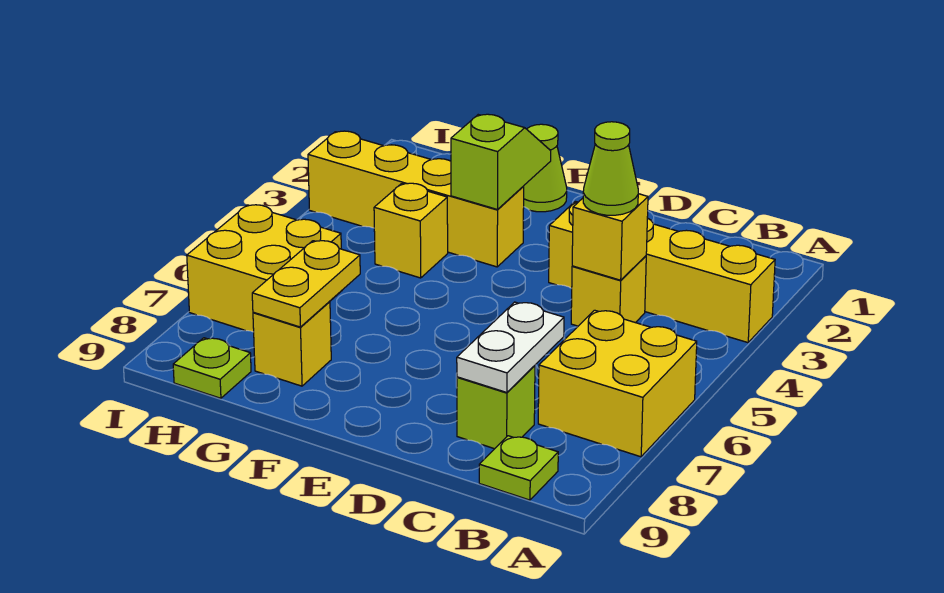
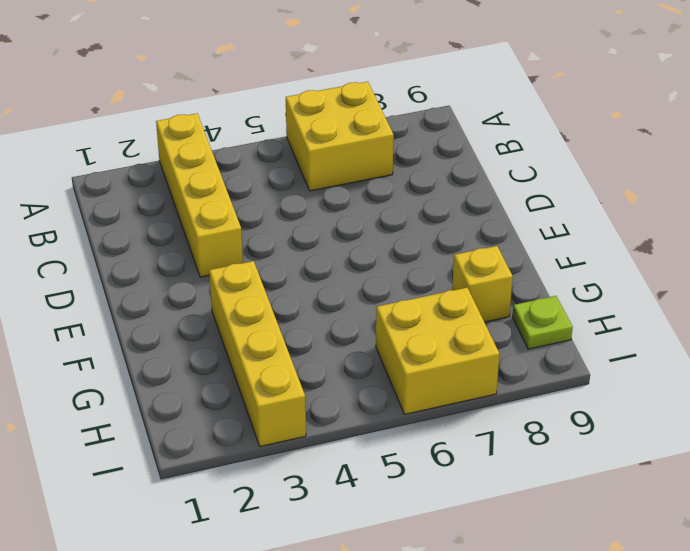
none -> lime plate B9 level 1
none -> yellow brick C4 level 1
none -> lime brick C8 level 1

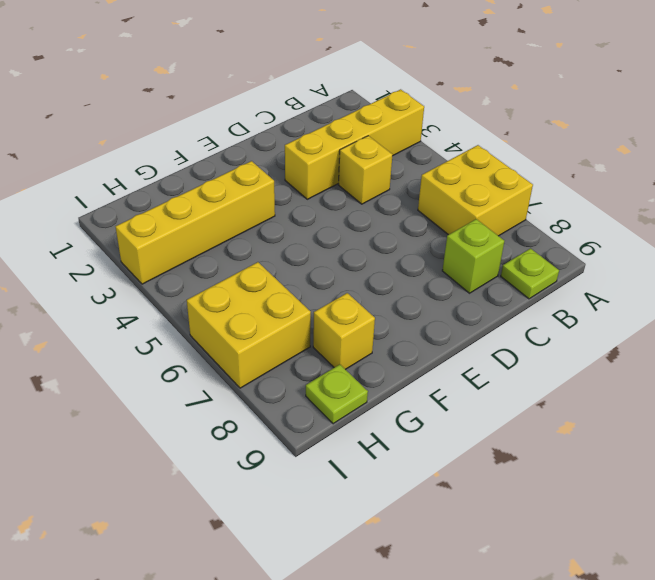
none -> lime cone F1 level 1
none -> yellow brick G4 level 1
none -> yellow brick C4 level 2

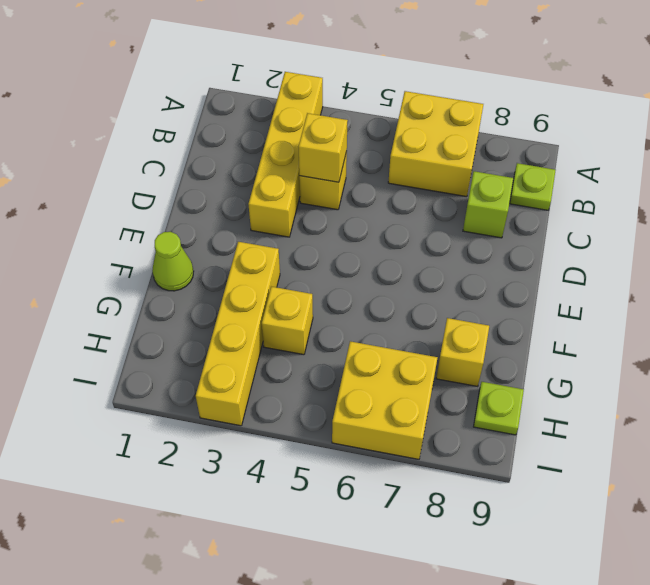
none -> white plate C7:C8 level 2
none -> lime slope F2:F3 level 2 top 3
none -> yellow plate G7:G8 level 2

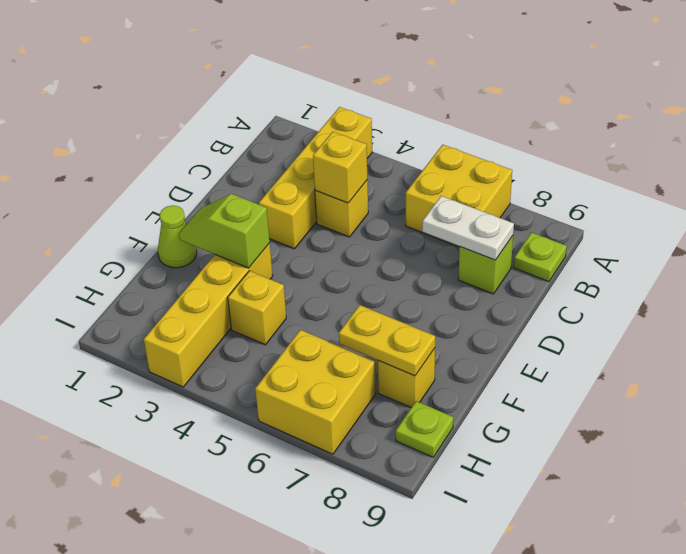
none -> lime cone C4 level 3

